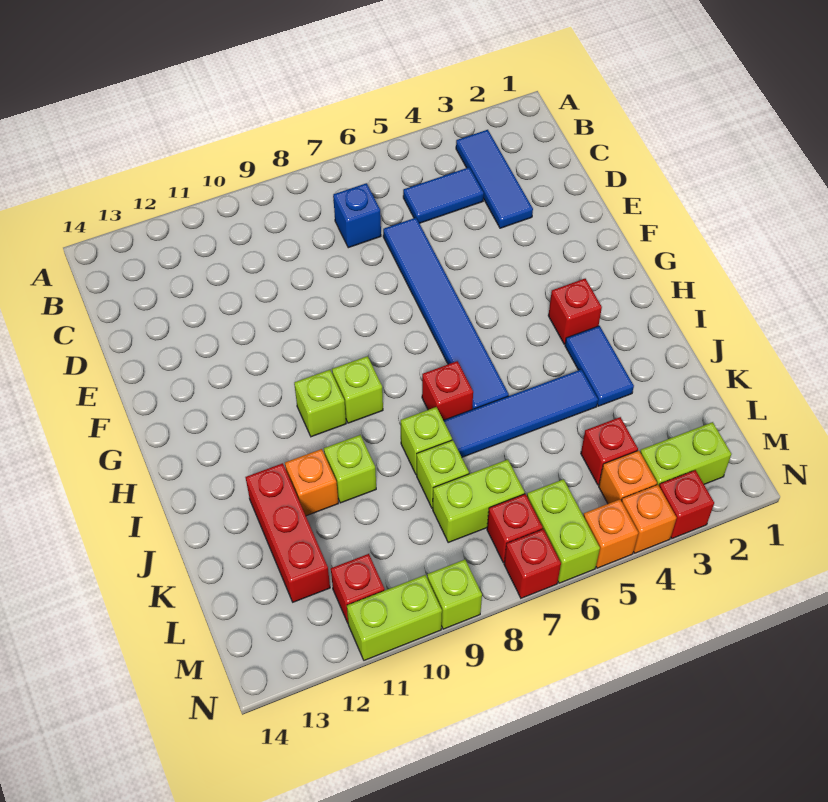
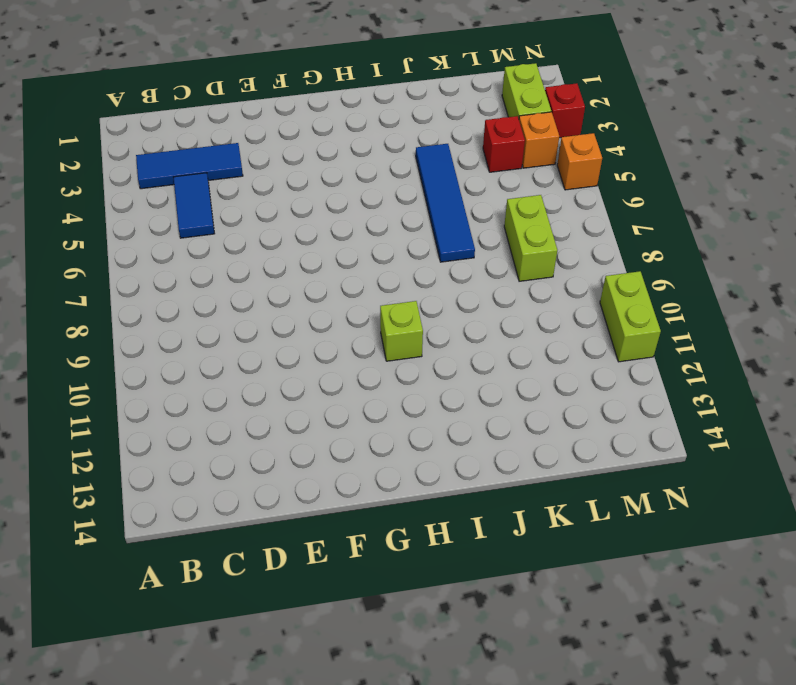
none -> blue brick C7 level 1
none -> blue tile D6:I6 level 1
none -> red brick H3 level 1

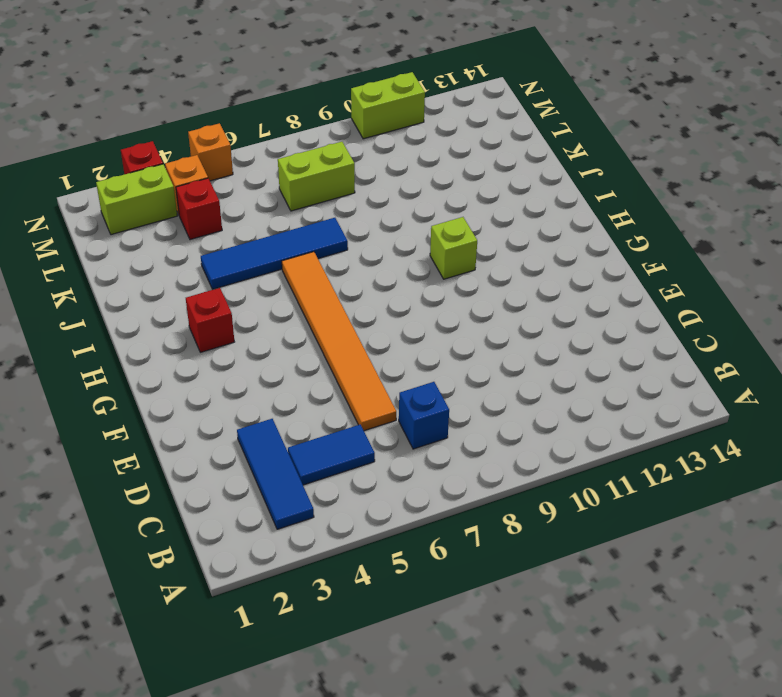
orange tile D6:I6 level 1 -> blue tile D6:I6 level 1
none -> lime brick H9 level 1
none -> blue tile I3:J3 level 1
none -> red brick I7 level 1

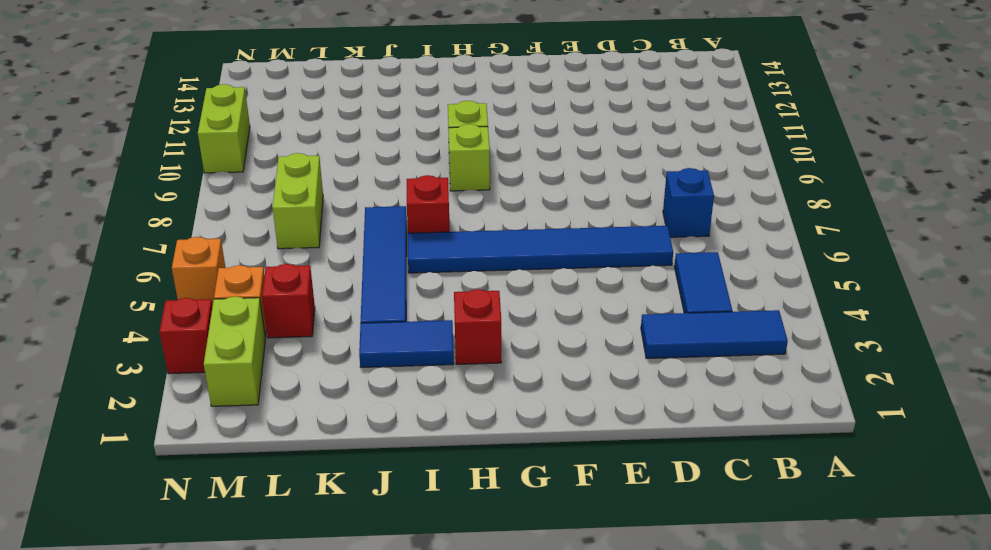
none -> lime brick J8 level 1
none -> lime brick J10 level 1
none -> orange brick J11 level 1

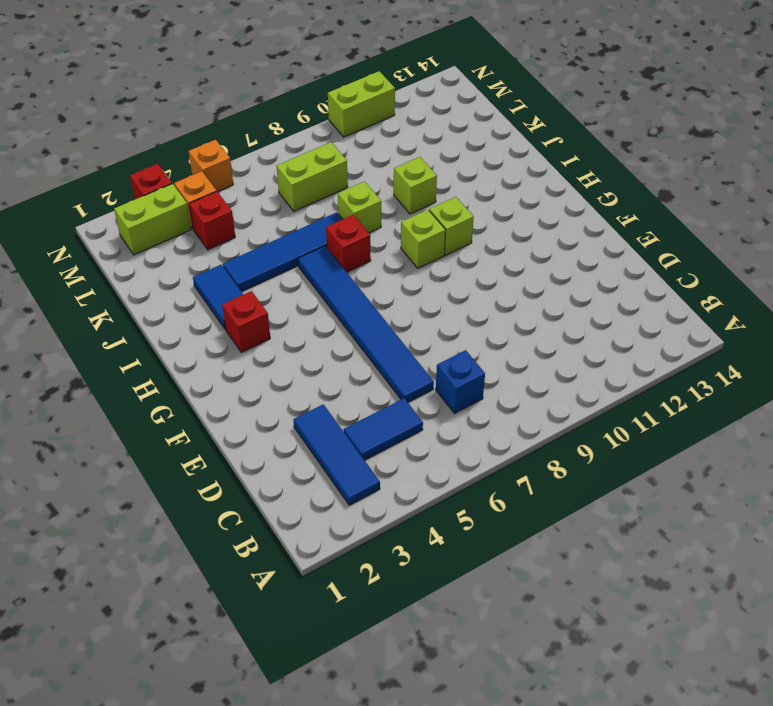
none -> orange brick J11 level 1
none -> red brick J12:L12 level 1
none -> lime brick K8 level 1

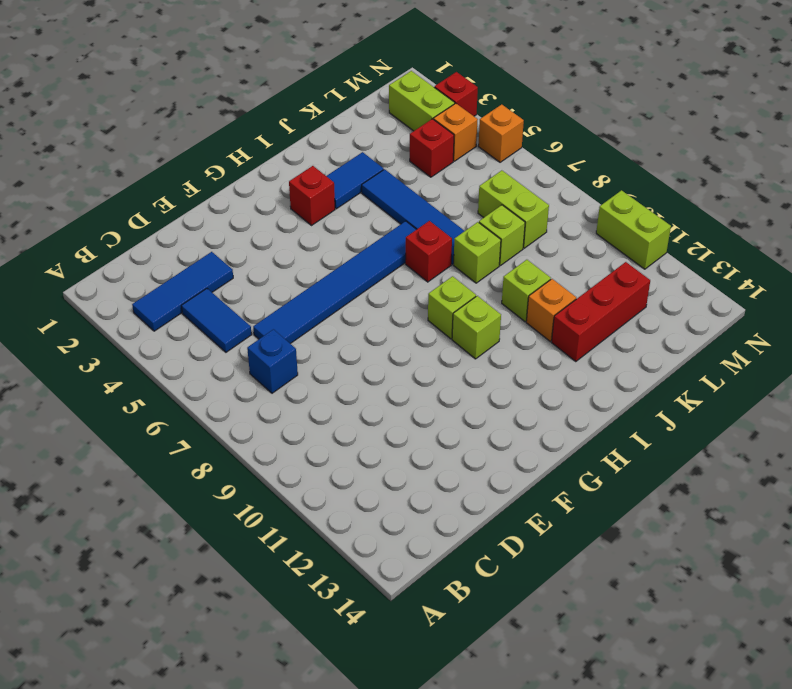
none -> lime brick M6:N6 level 1
none -> red brick M7 level 1
none -> red brick M11 level 1

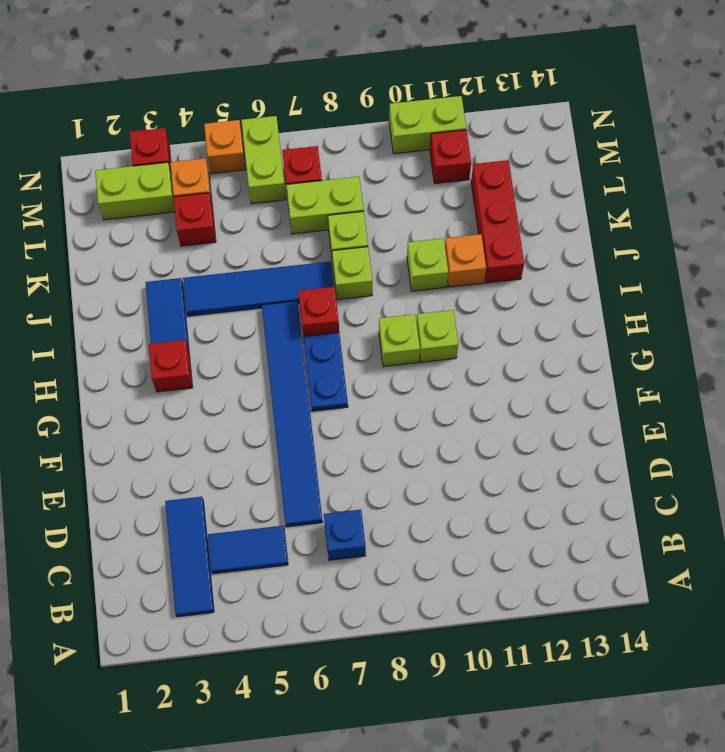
blue plate G7:H7 level 1 -> none
none -> orange brick N4 level 1
none -> red brick N7 level 1
none -> lime brick N9 level 1

